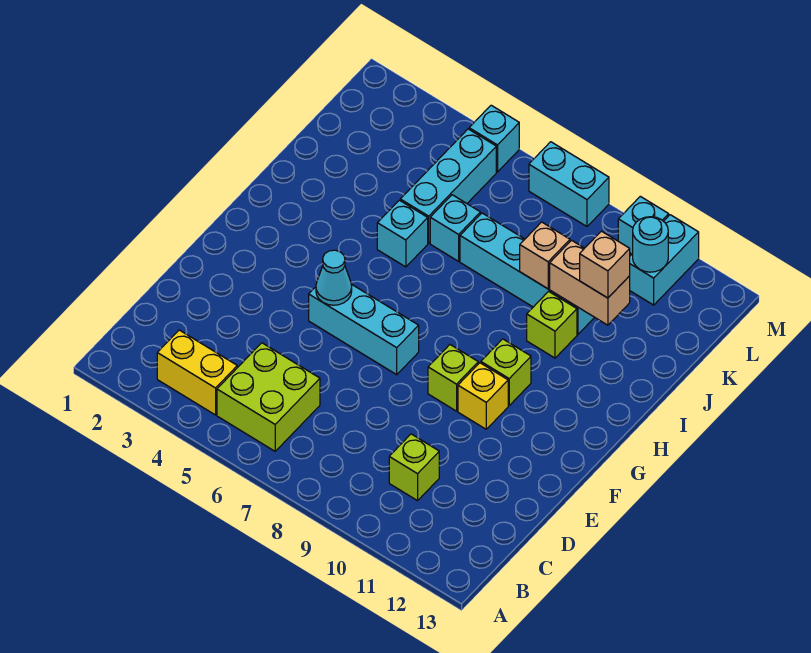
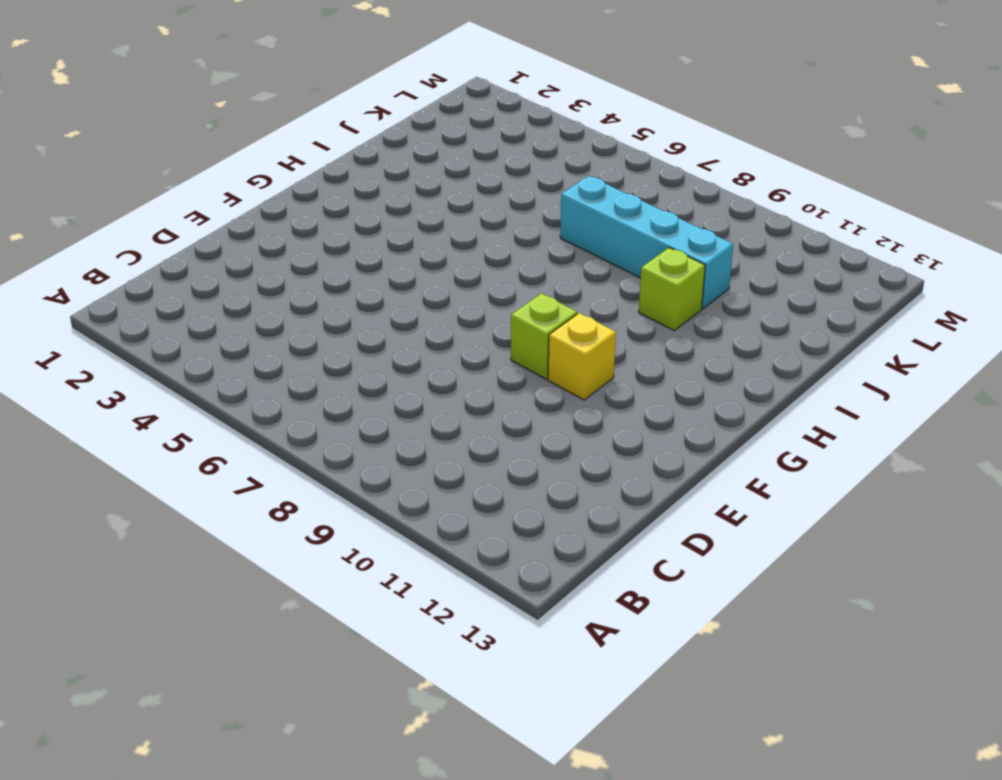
none -> yellow brick B3:B4 level 1
none -> lime brick B5:C6 level 1
none -> lime brick C10 level 1

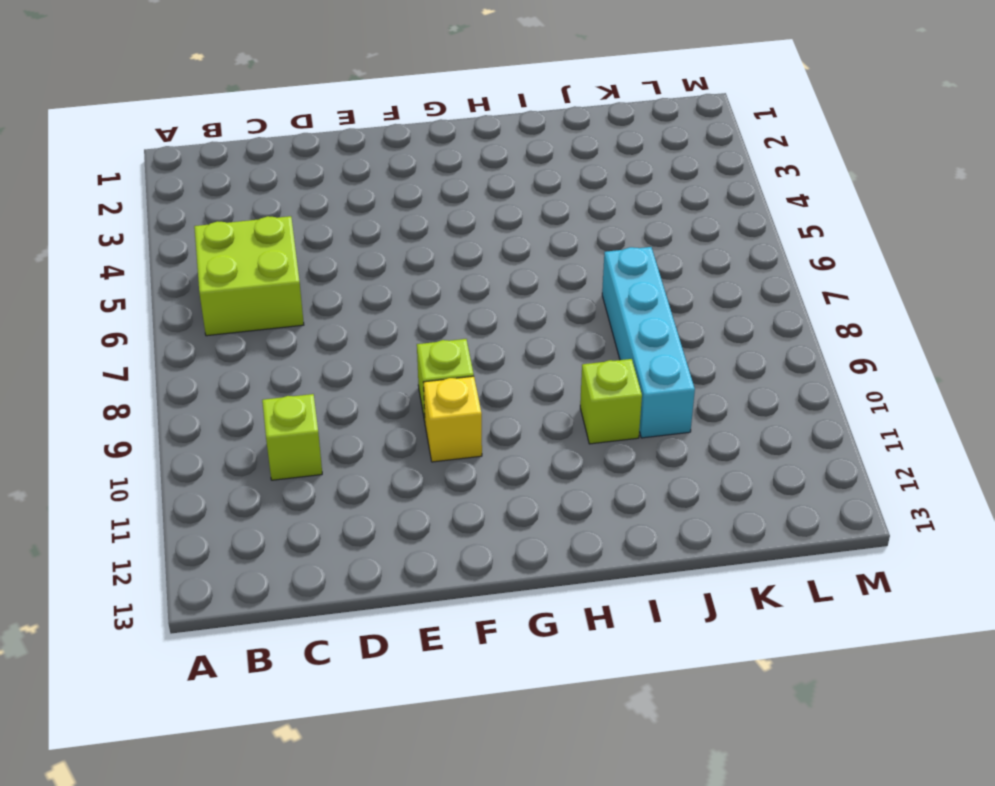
none -> yellow brick B3:B4 level 1
none -> cyan brick F5:F7 level 1
none -> lime brick G10 level 1

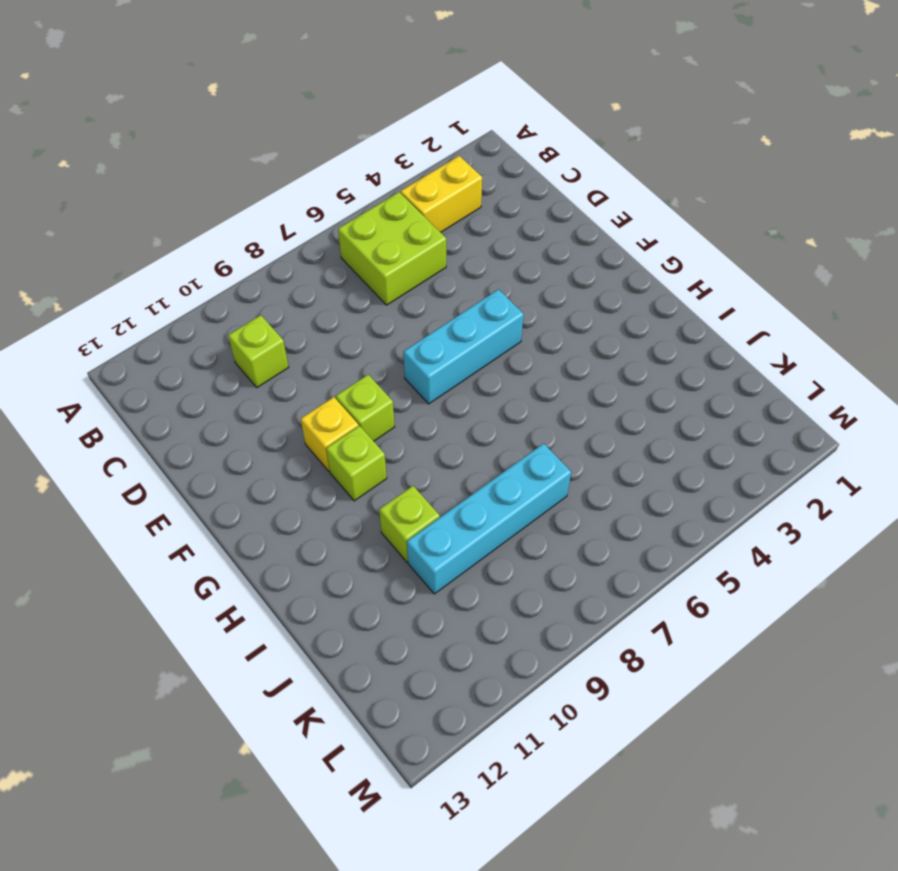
none -> cyan brick I5 level 1
none -> cyan brick J5:L5 level 1
none -> cyan brick J6 level 1

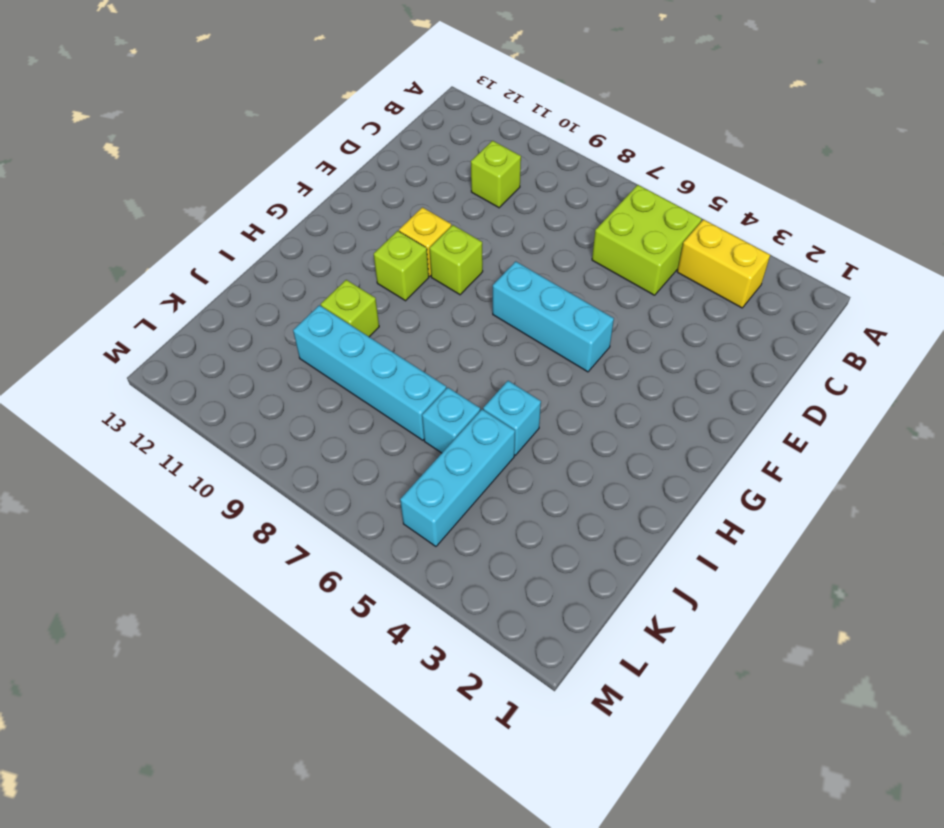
none -> cyan brick L11:M11 level 1
none -> cyan brick M5 level 1
none -> cyan brick M7:M8 level 1

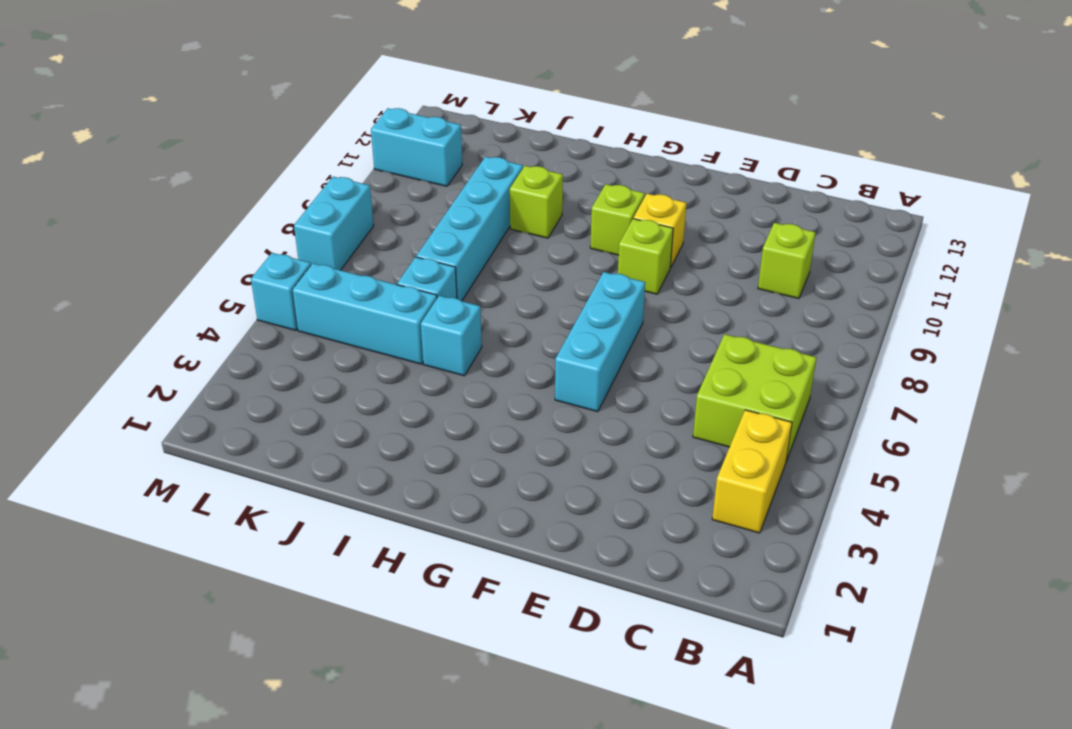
none -> cyan brick M10 level 1
none -> cyan cone F5 level 2
none -> tan brick J9 level 2

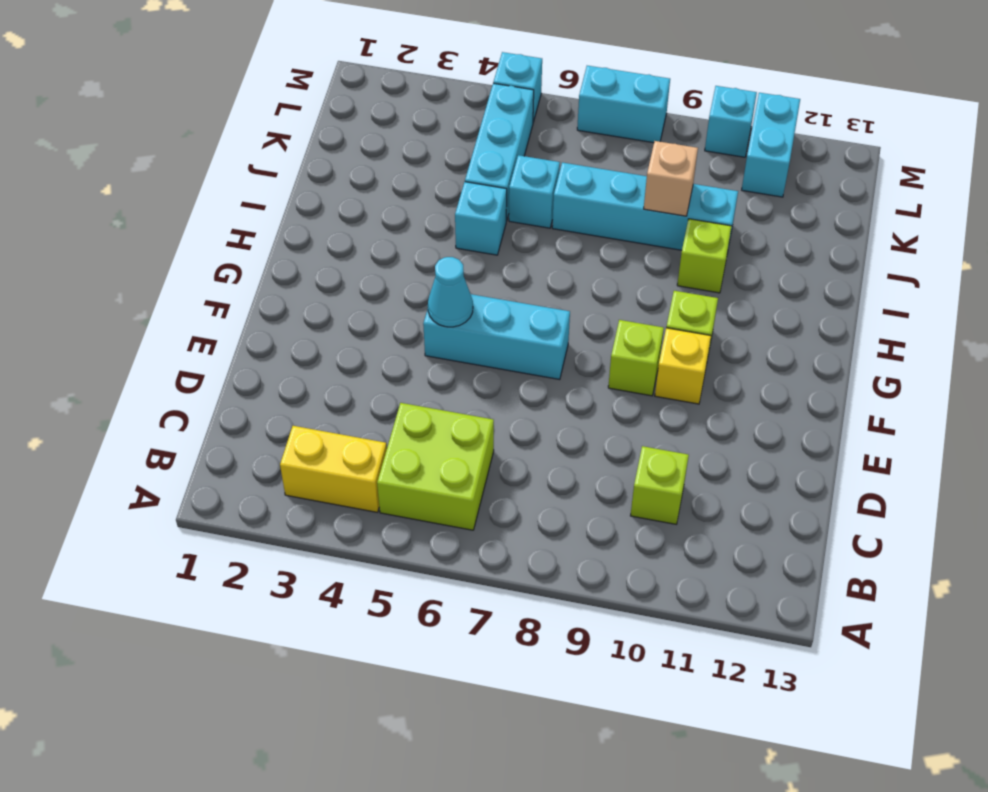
none -> tan brick J10:J11 level 2
none -> cyan round brick L11 level 2
none -> tan brick J11 level 3

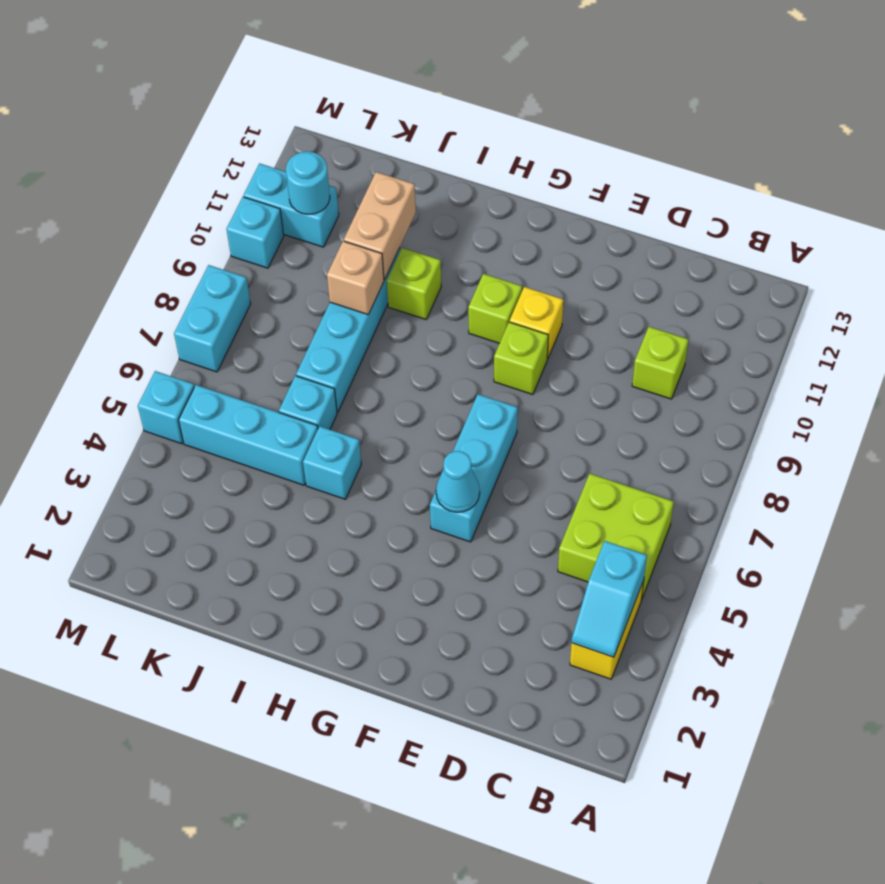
cyan slope B3:B4 level 2 top 4 -> none
none -> tan brick J11 level 3

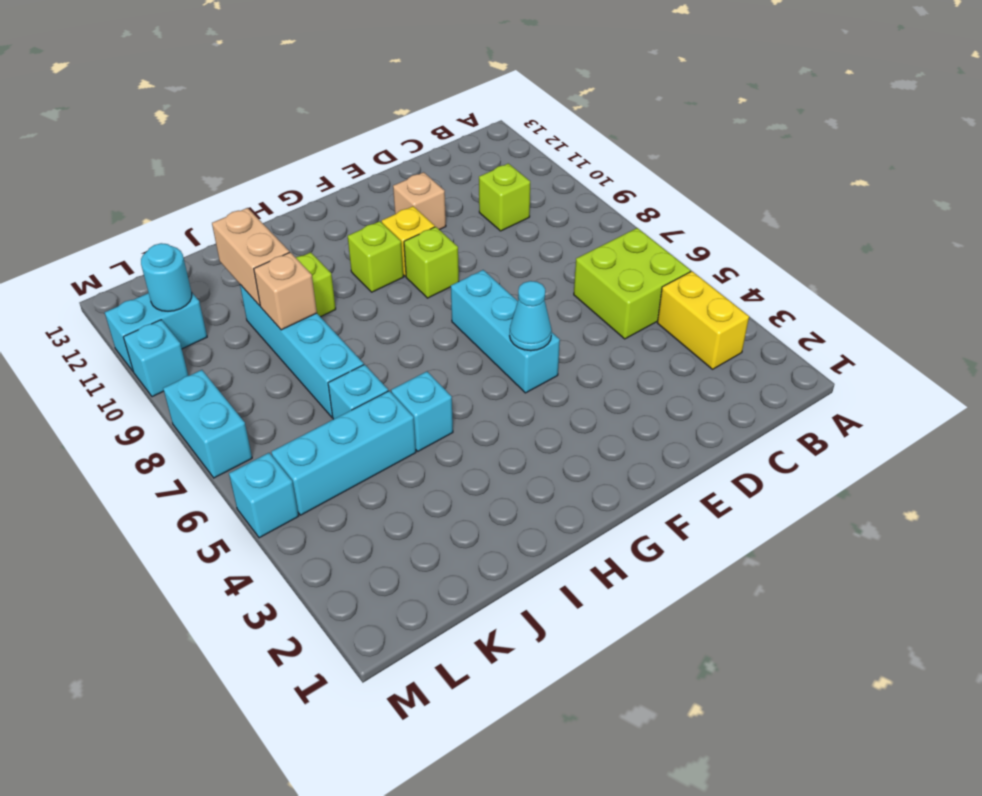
tan brick E11 level 1 -> tan brick J11 level 3

